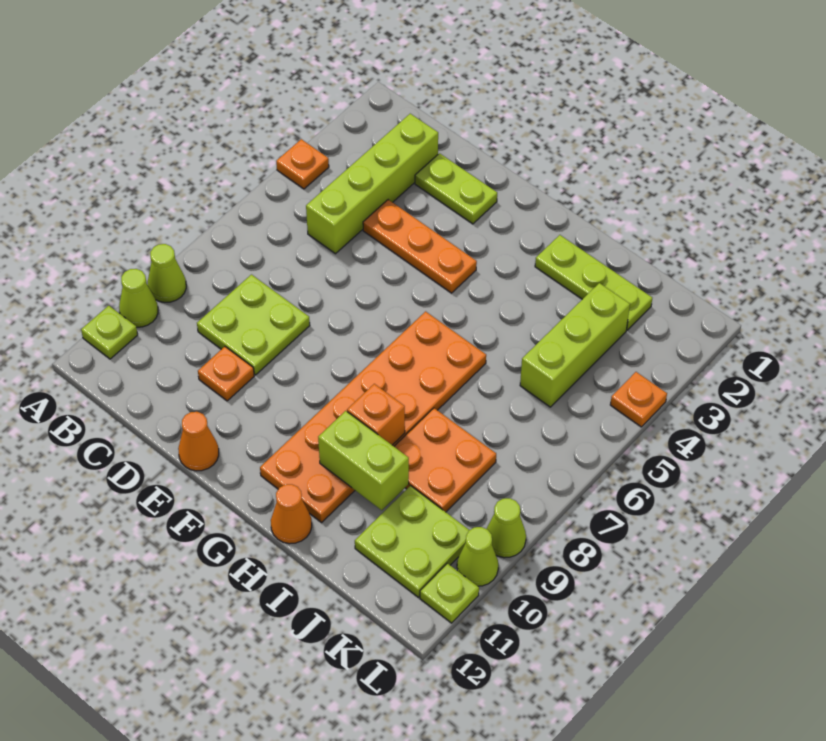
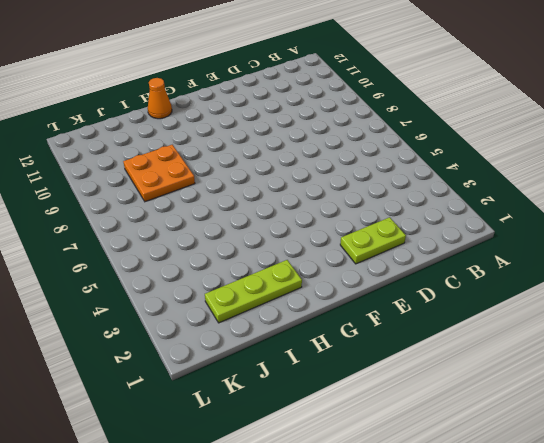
none -> orange plate A4 level 1
none -> lime cone A9 level 1
none -> lime cone A10 level 1

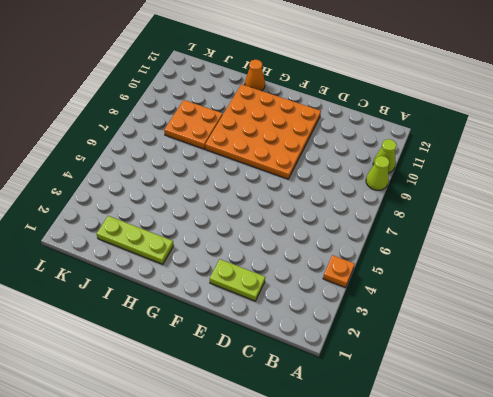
orange plate E8:H11 level 1 -> orange plate G6:H11 level 1
none -> lime plate A11 level 1
none -> lime brick C2:C5 level 1
none -> lime plate C8:D9 level 1

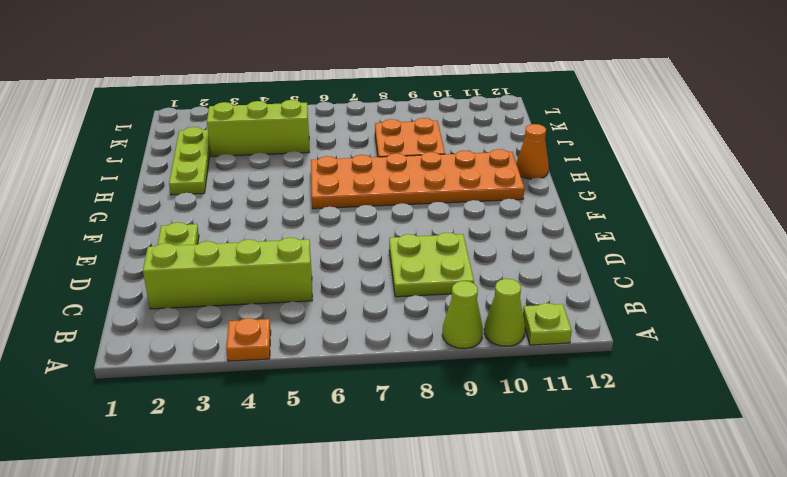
none -> orange plate D4:F4 level 1
none -> orange plate D10 level 1
none -> orange cone E12 level 1

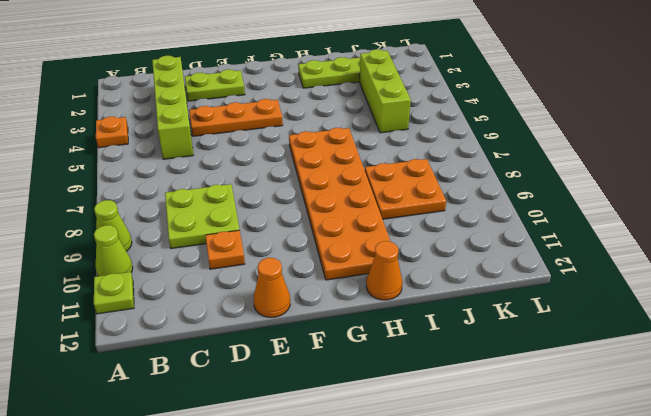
none -> lime plate J10:K11 level 1
none -> orange plate L4 level 1
none -> lime cone L9 level 1

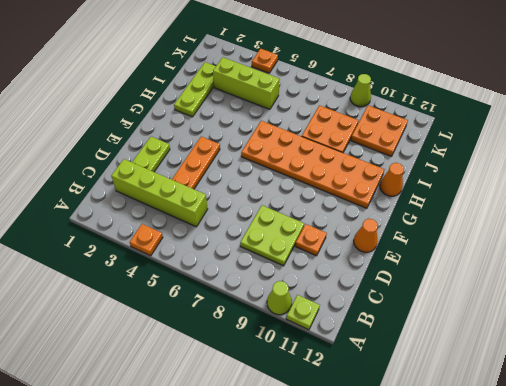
orange plate J10:K11 level 1 -> lime plate J10:K11 level 1
none -> lime cone A9 level 1
none -> lime cone L10 level 1
none -> lime plate L11 level 1

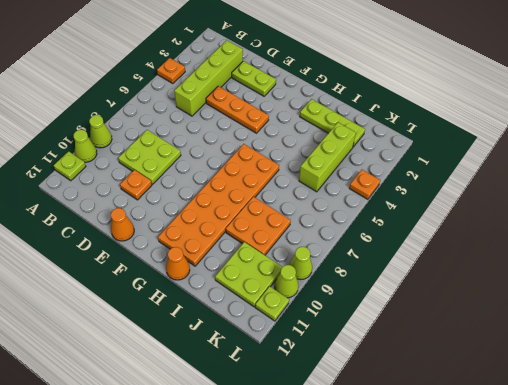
none -> orange brick H9 level 2
none -> lime brick H10:I10 level 2

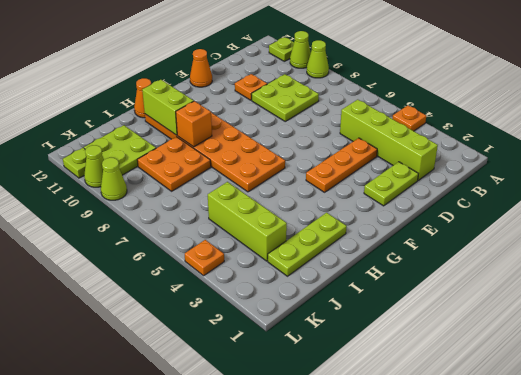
lime brick H10:H11 level 2 -> lime brick H10:I10 level 2

